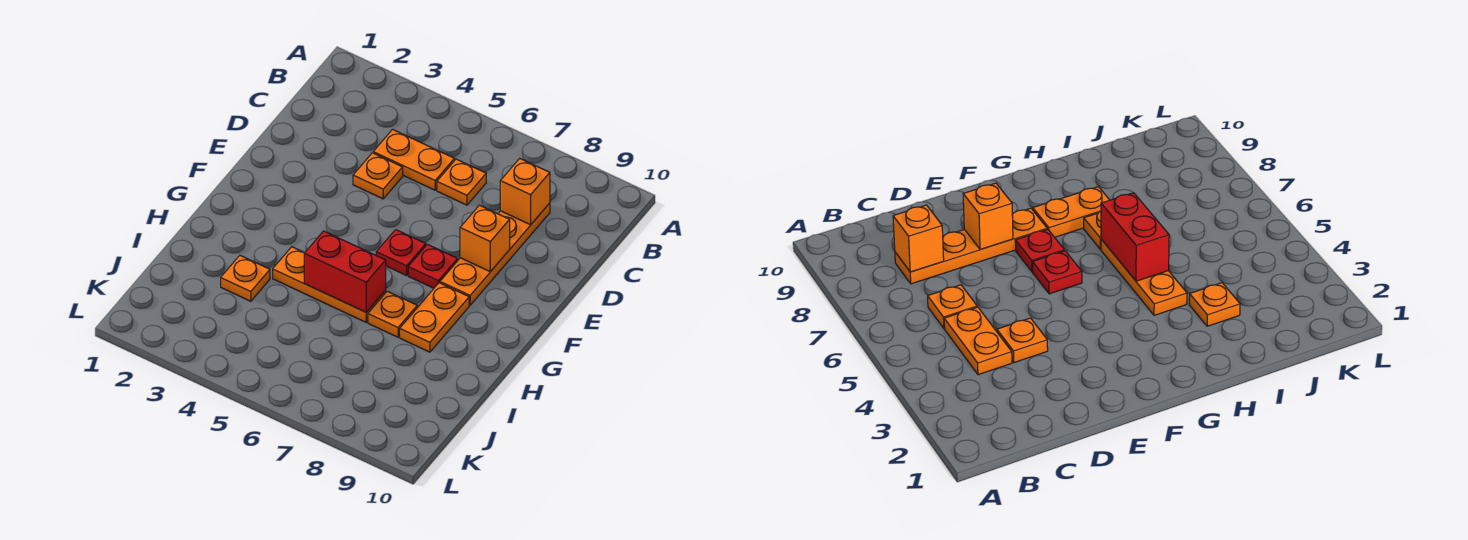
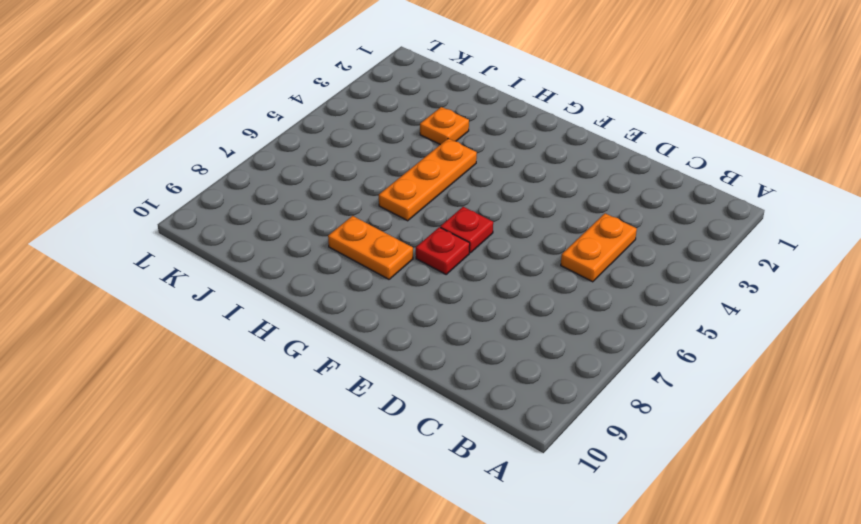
none -> orange plate C6 level 1
none -> orange plate C8:F8 level 1
none -> orange plate D4 level 1

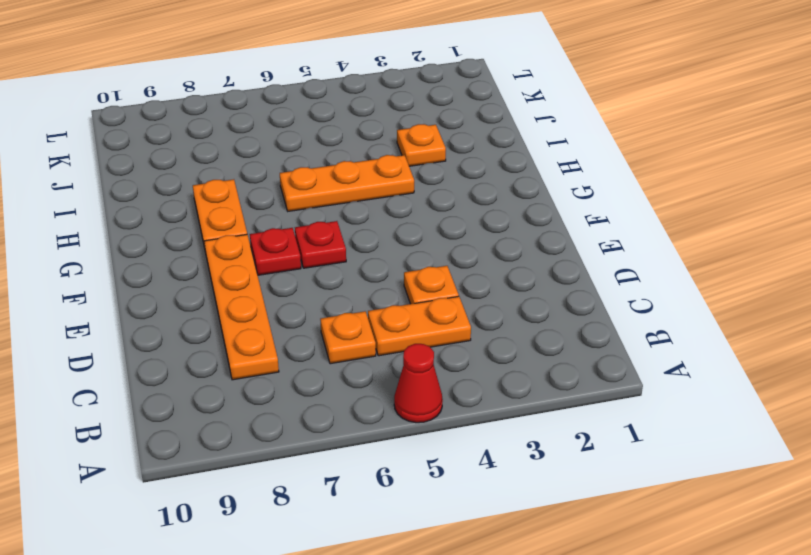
red cone A5 level 1 -> none
none -> orange plate H7 level 1
none -> orange brick C8 level 2
none -> orange brick E8 level 2

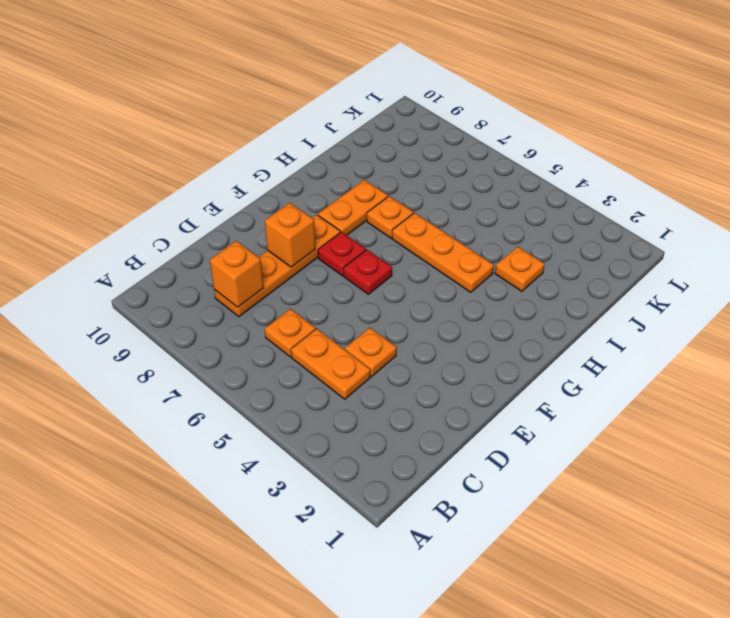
none -> red brick H5:H6 level 2

